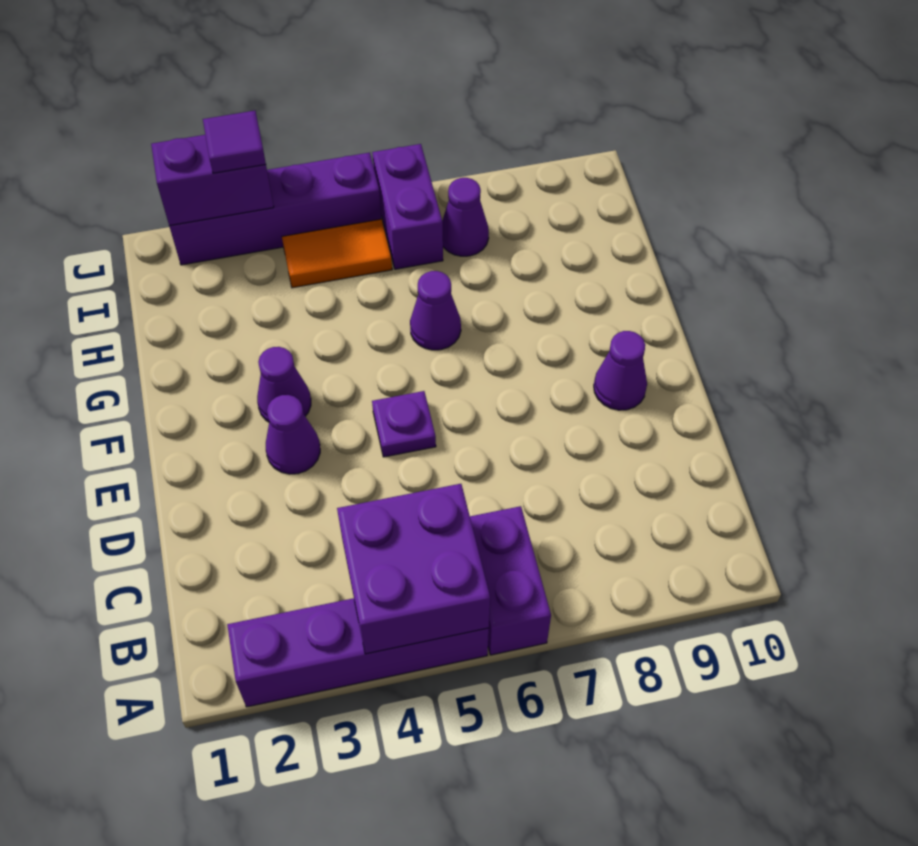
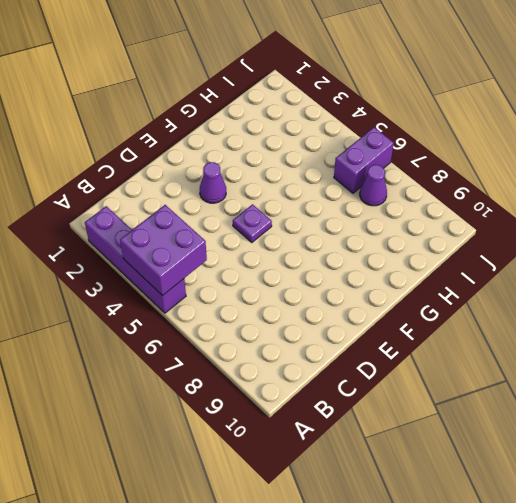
none -> purple brick A6:B6 level 1
none -> purple cone E9 level 1
none -> purple cone F3 level 1

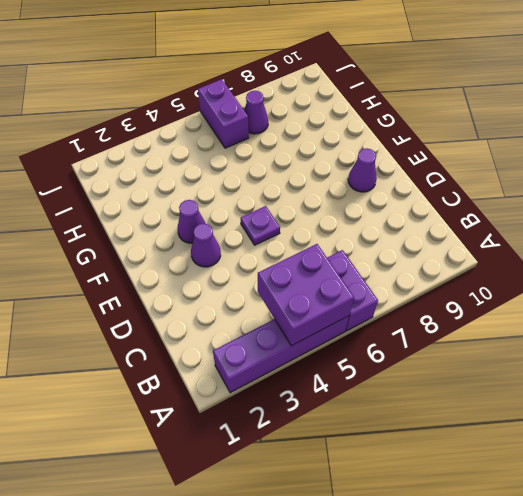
none -> purple cone G6 level 1
none -> orange tile I4:I5 level 1
none -> purple brick J2:J5 level 1

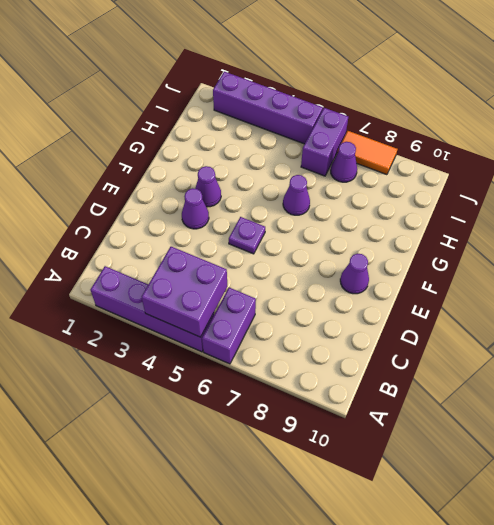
orange tile J7:J8 level 1 -> orange tile I4:I5 level 1
none -> purple brick J2:J3 level 2
none -> purple tile J3 level 3

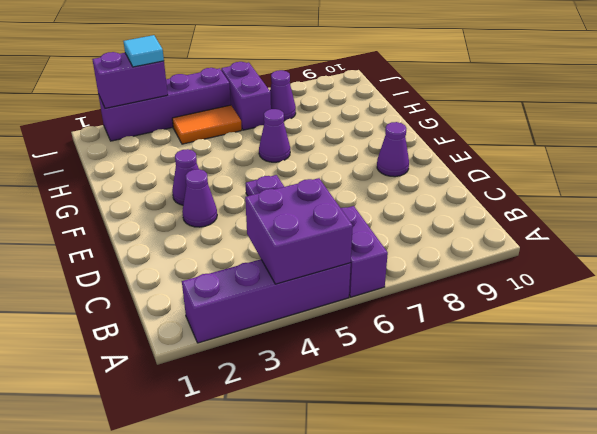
cyan tile J3 level 3 -> purple tile J3 level 3

